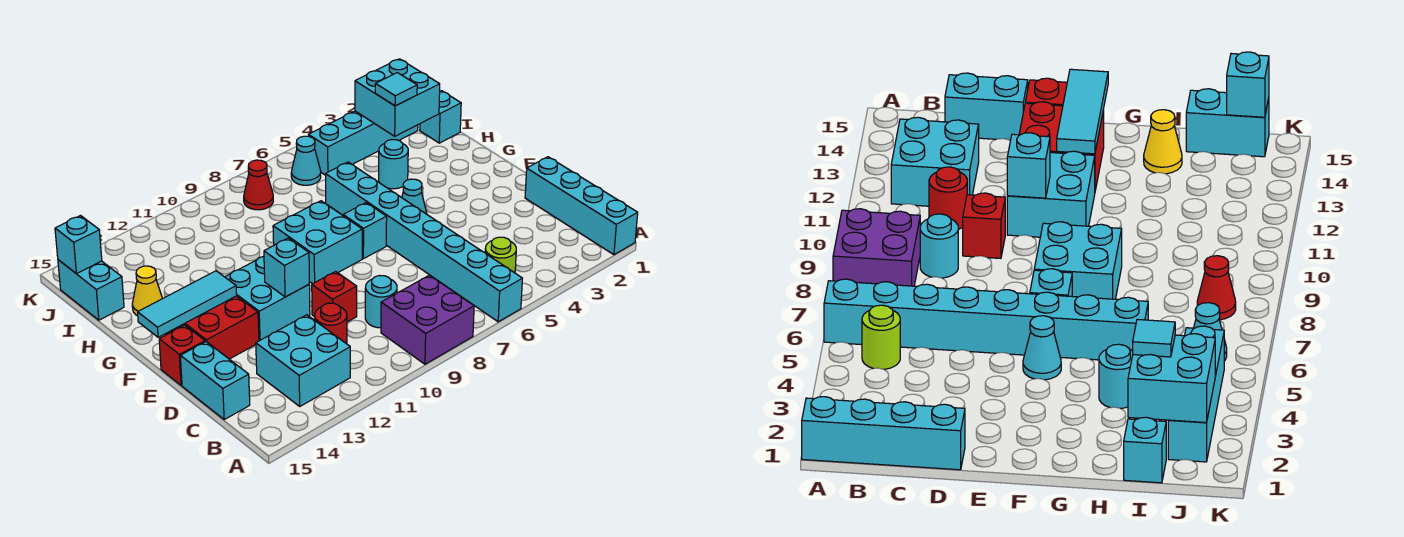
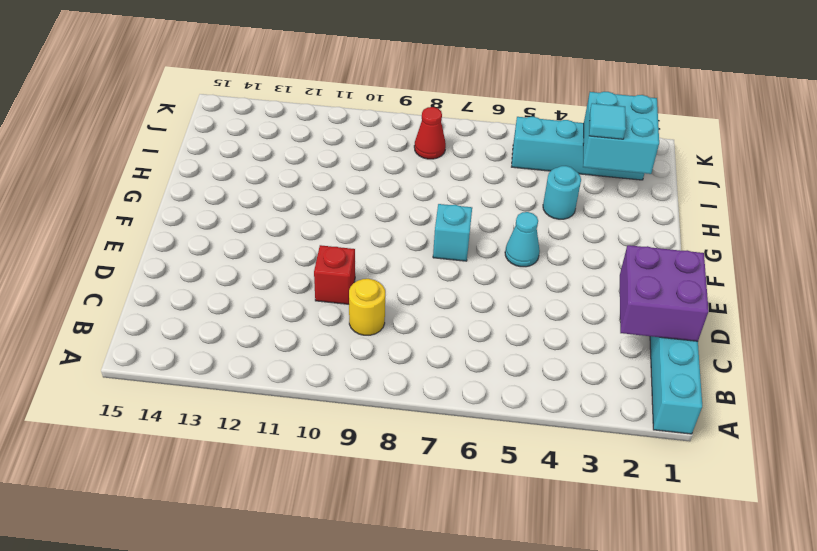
purple brick C1:D2 level 2 -> purple brick A8:B9 level 1
yellow round brick C9 level 1 -> cyan round brick C9 level 1
none -> cyan brick A6:H6 level 1
none -> lime round brick B5 level 1
none -> cyan brick B12:C13 level 1

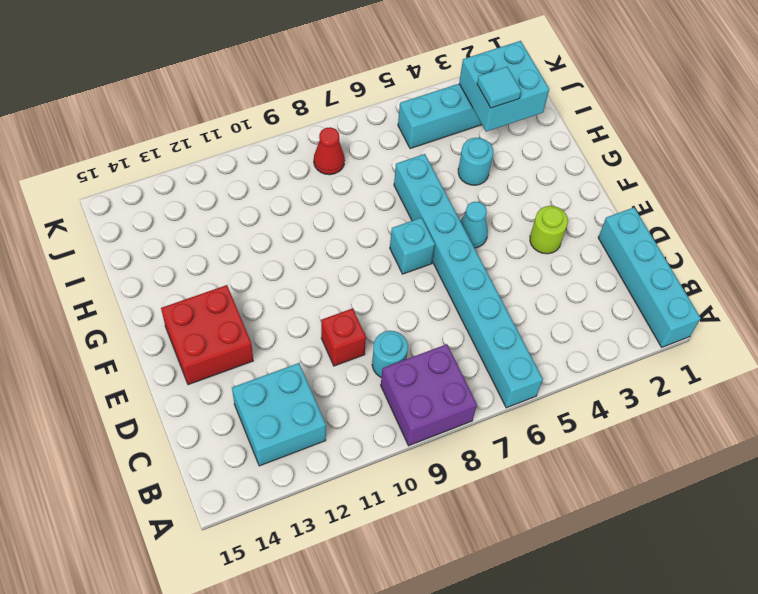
lime round brick E3 level 1 -> lime round brick B5 level 1
none -> red round brick C11 level 1
none -> cyan brick C15:D15 level 1
none -> cyan brick E11:F12 level 1

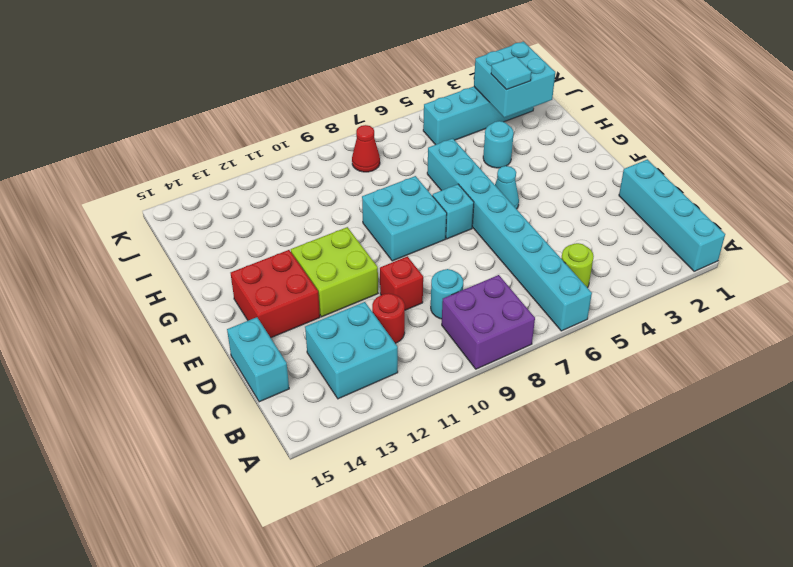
lime brick E11:F12 level 1 -> cyan brick E11:F12 level 1
none -> red brick E15 level 1
none -> yellow cone H14 level 1
none -> cyan brick I1 level 1

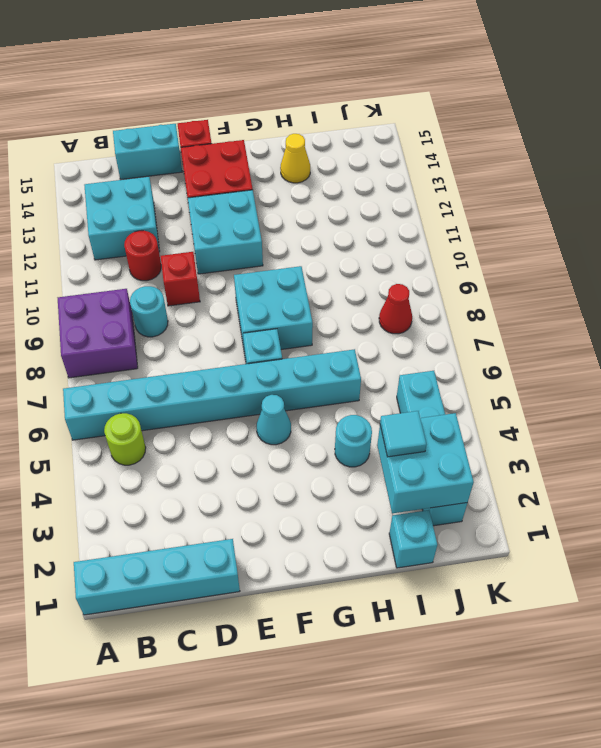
none -> cyan brick I15:J15 level 1
none -> cyan cone J6 level 1
none -> cyan brick E11 level 2

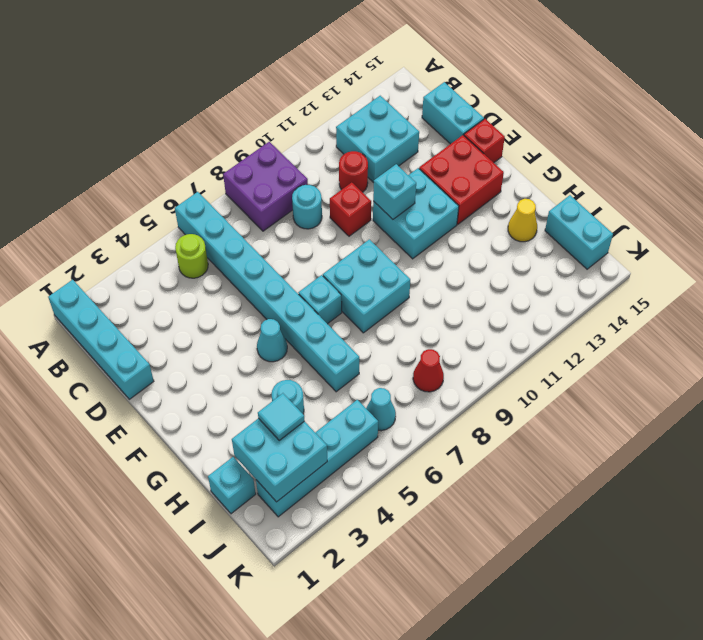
none -> cyan tile F13:F15 level 2
none -> cyan brick J15 level 2

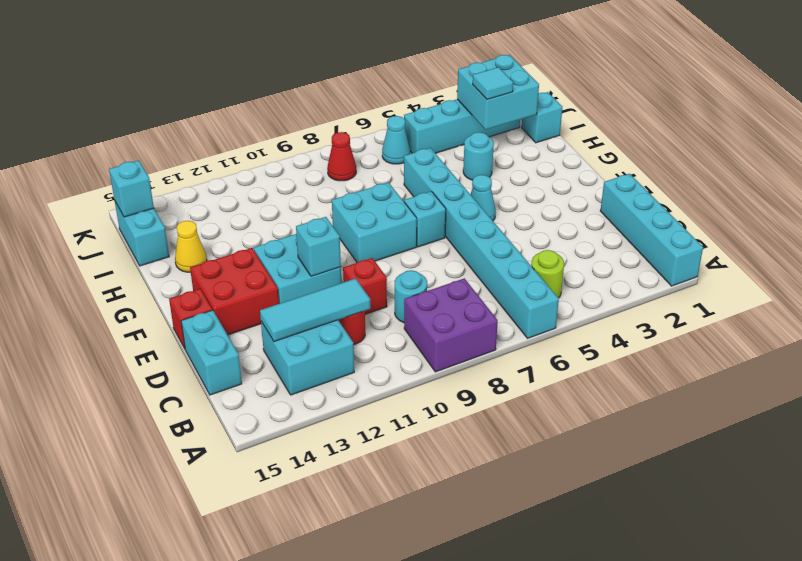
cyan tile C11:C13 level 2 -> cyan tile F13:F15 level 2

